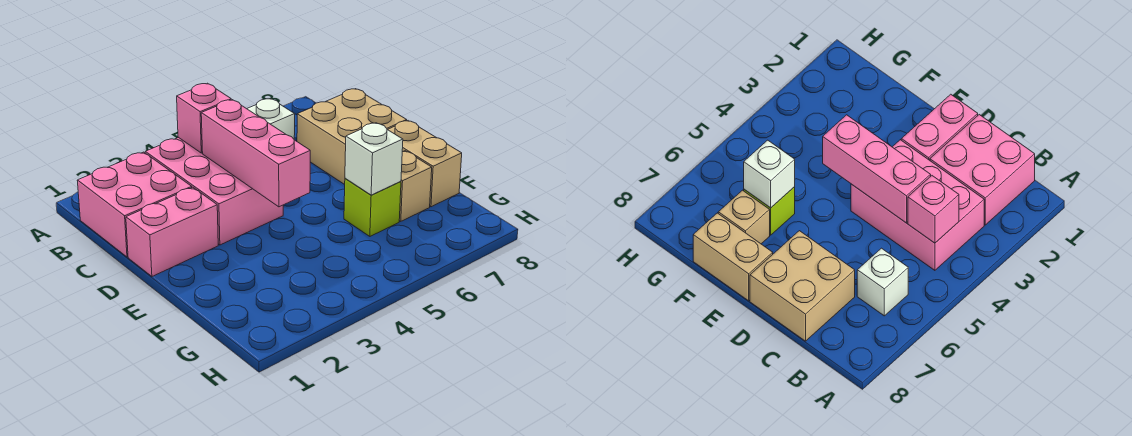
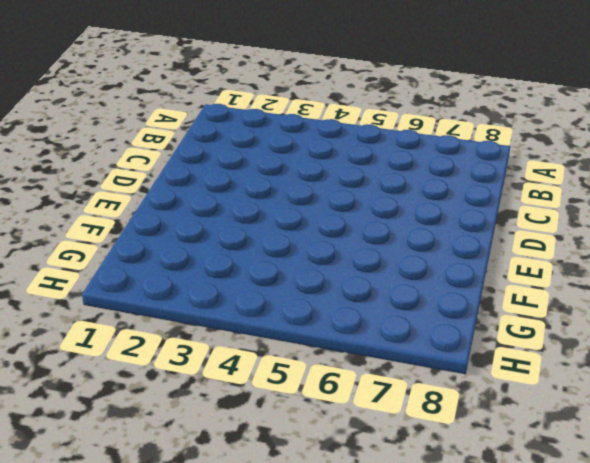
none -> pink brick B1:C2 level 1
none -> pink brick B3:D4 level 1

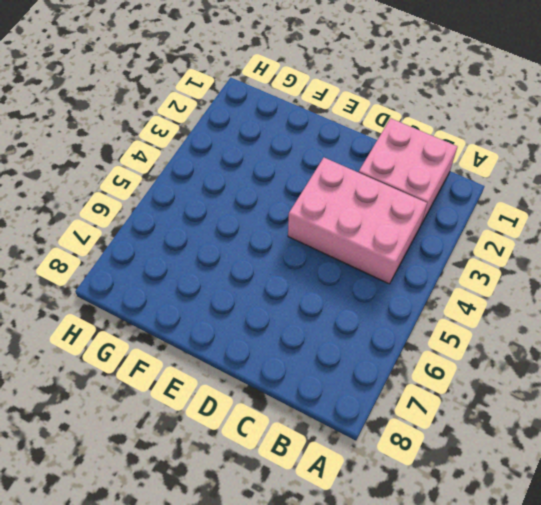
none -> white brick B6 level 1
none -> tan brick C7:D8 level 1

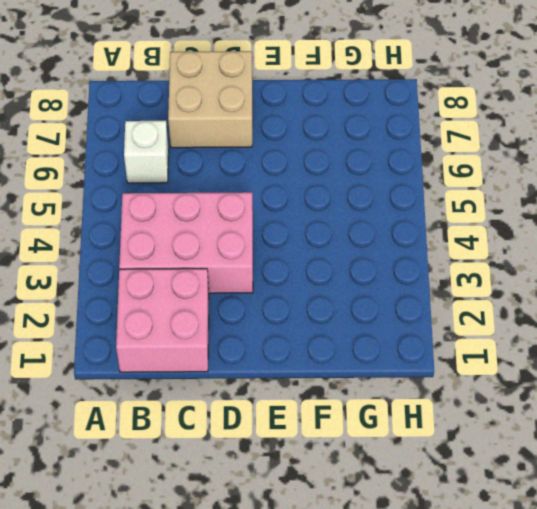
none -> pink brick D1:D2 level 1
none -> tan brick E8:F8 level 1

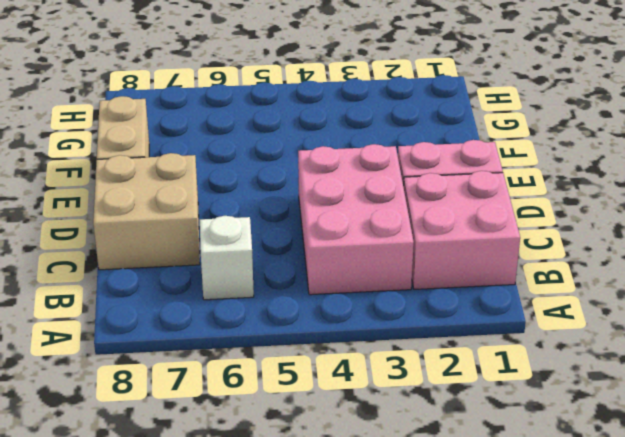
none -> lime brick F6 level 1
none -> tan brick F7 level 1

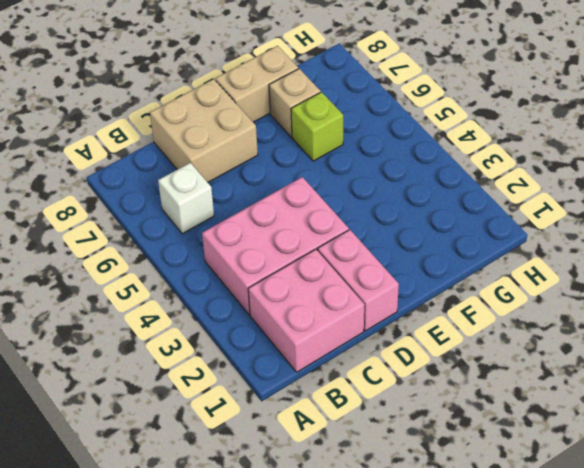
none -> pink brick B4 level 2
none -> pink brick C4:E4 level 2

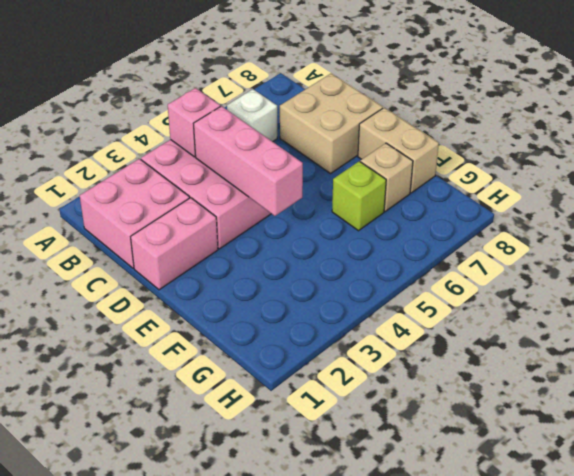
none -> white brick F6 level 2

